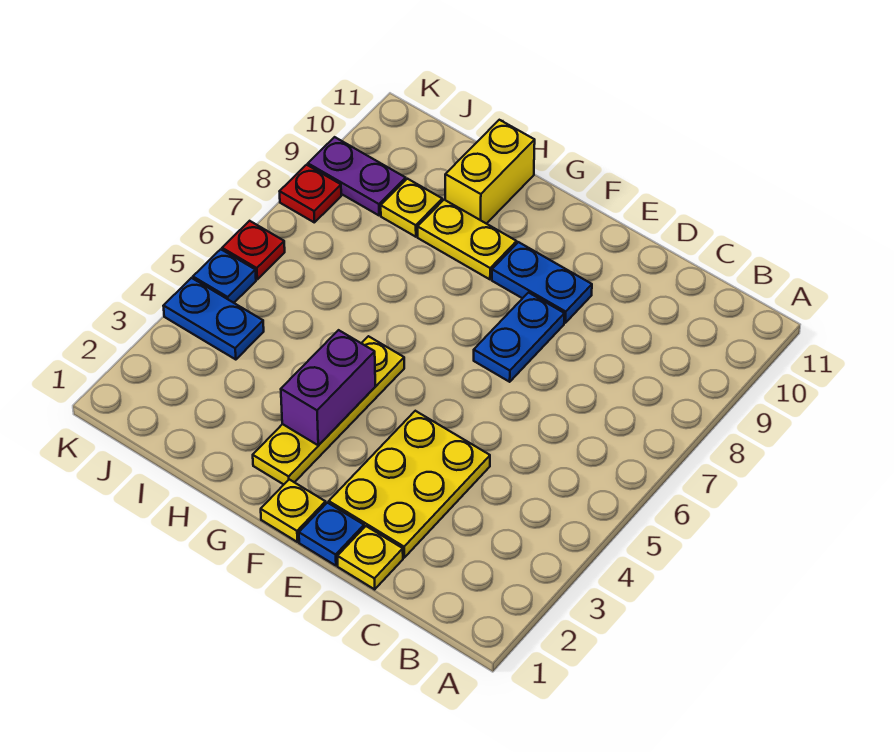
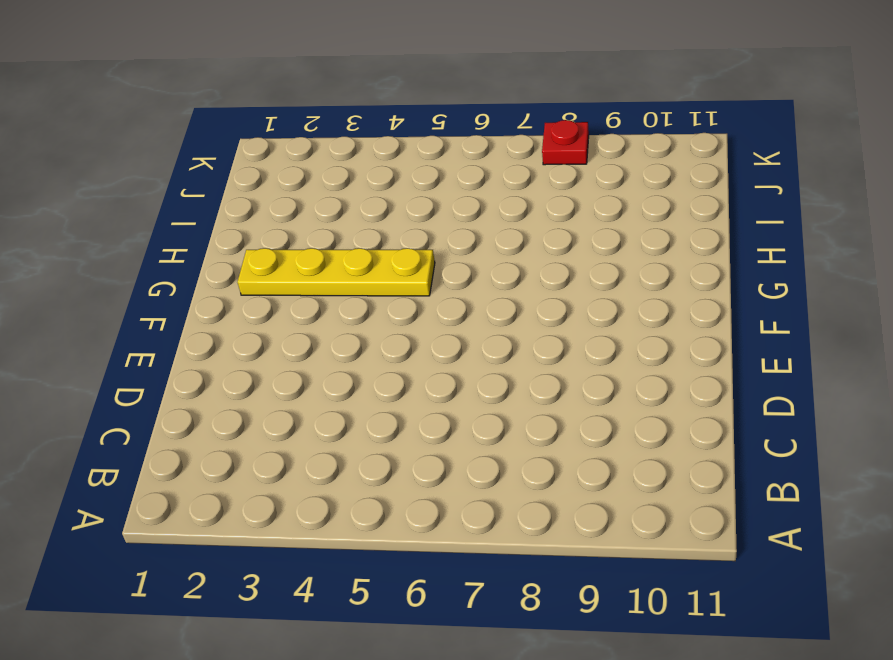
none -> yellow plate D1 level 1
none -> yellow plate D2:E4 level 1
none -> blue plate E1 level 1

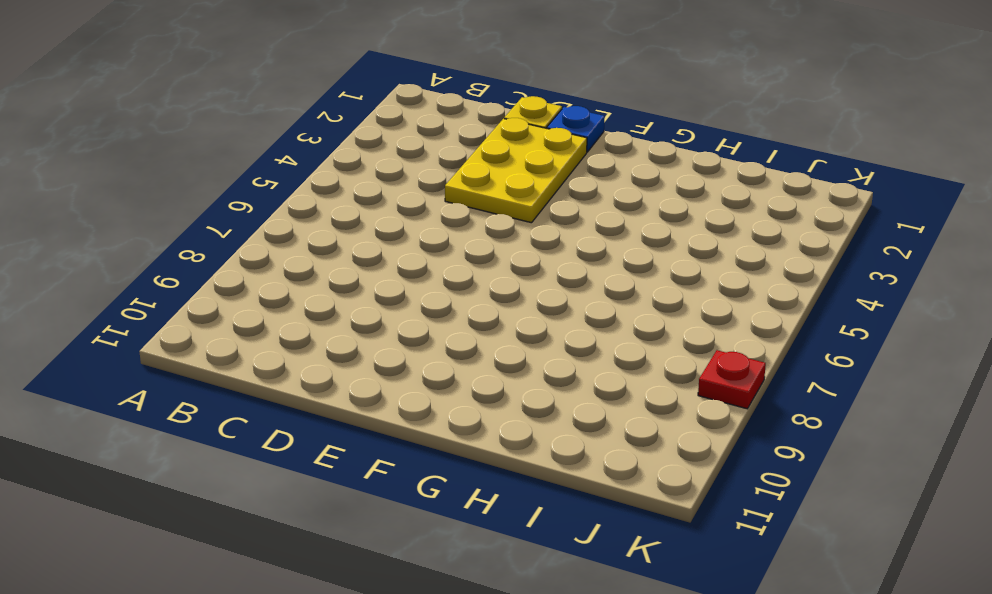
none -> blue plate E7:E8 level 1
none -> blue plate E9:F9 level 1
none -> yellow plate F1 level 1

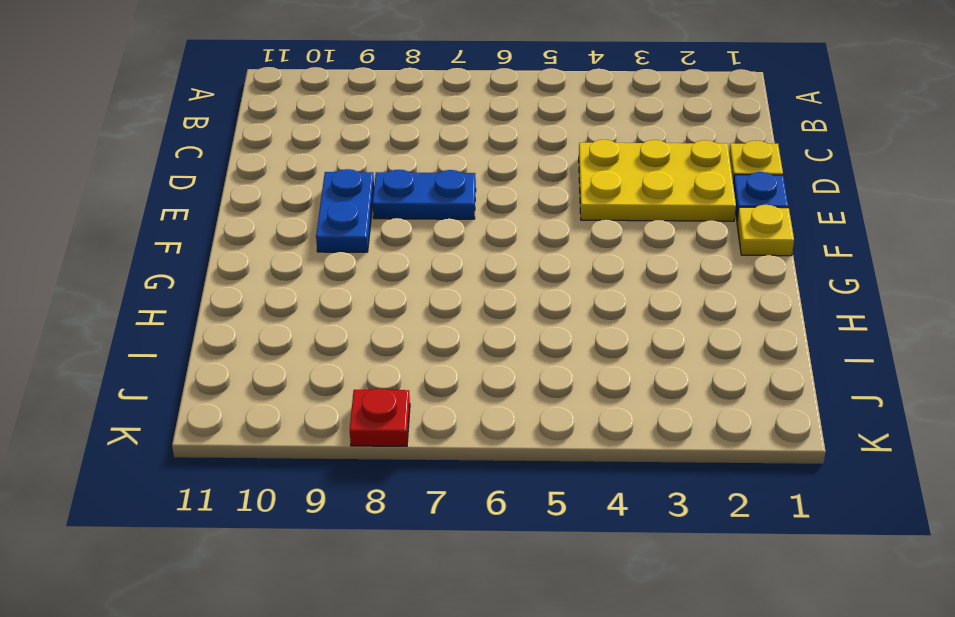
none -> yellow plate G2:G5 level 1
none -> yellow plate G9:H9 level 1
none -> yellow brick H10:H11 level 1

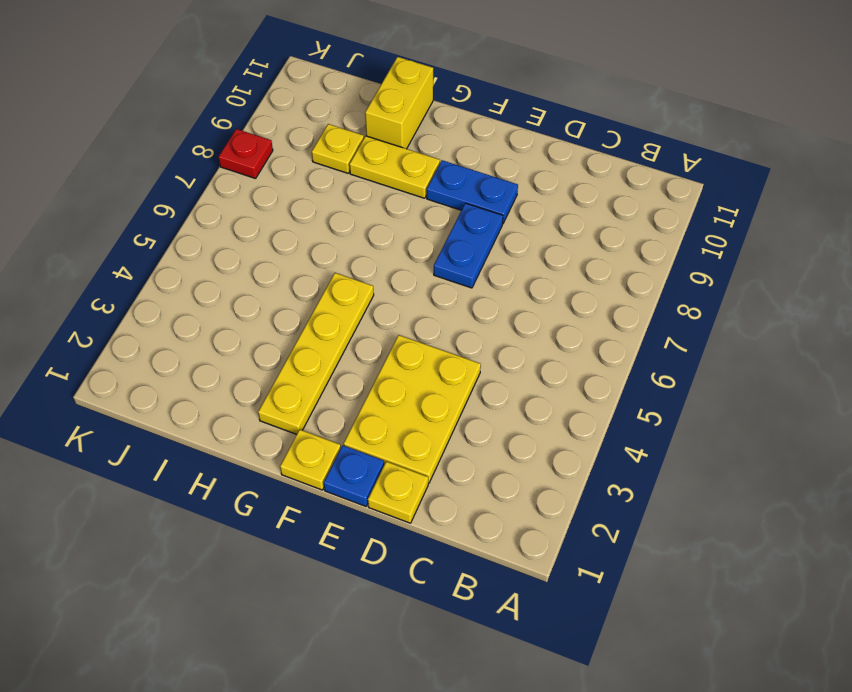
none -> blue plate J4:K4 level 1
none -> purple plate J9:K9 level 1
none -> blue plate K5 level 1

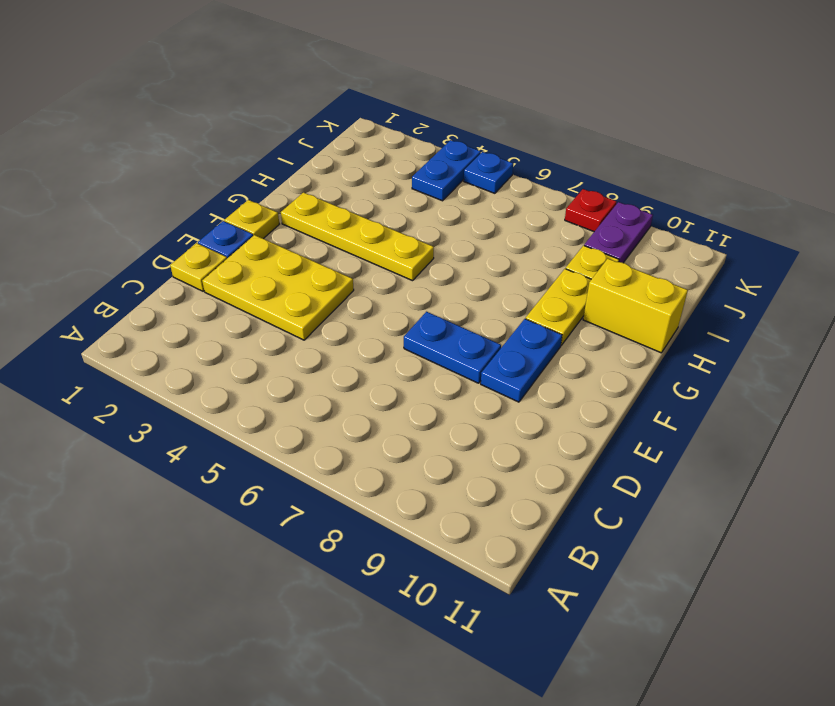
none -> red plate K6 level 1
none -> purple brick G3:G4 level 2

